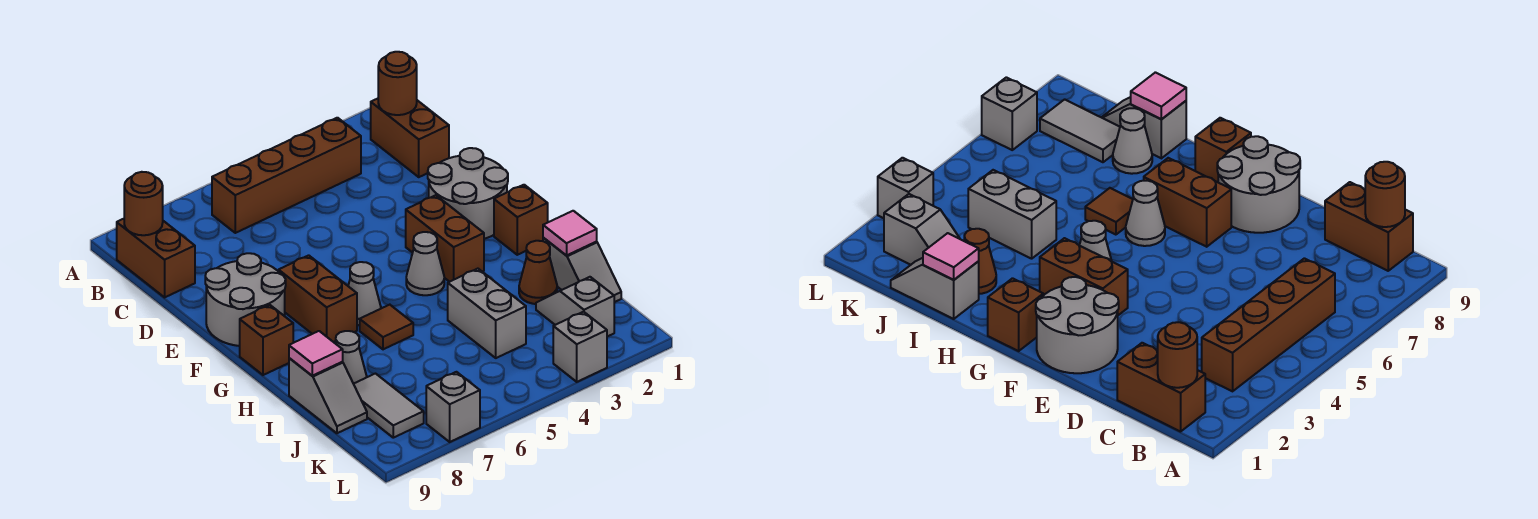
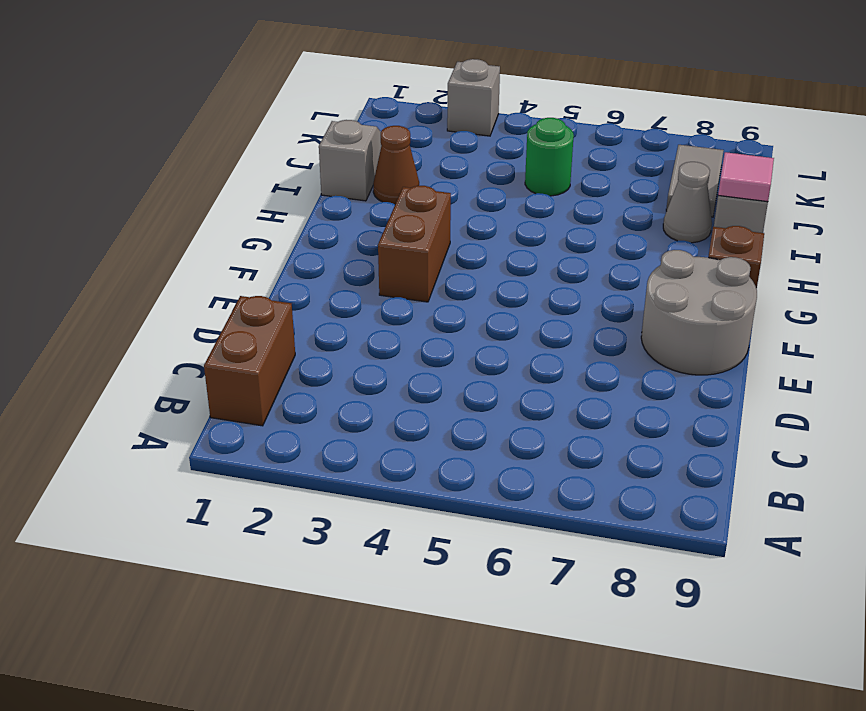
green round brick J5 level 1 -> none
none -> brown brick B3:B6 level 1
none -> brown brick B9:C9 level 1
none -> grey round brick E1:F2 level 1

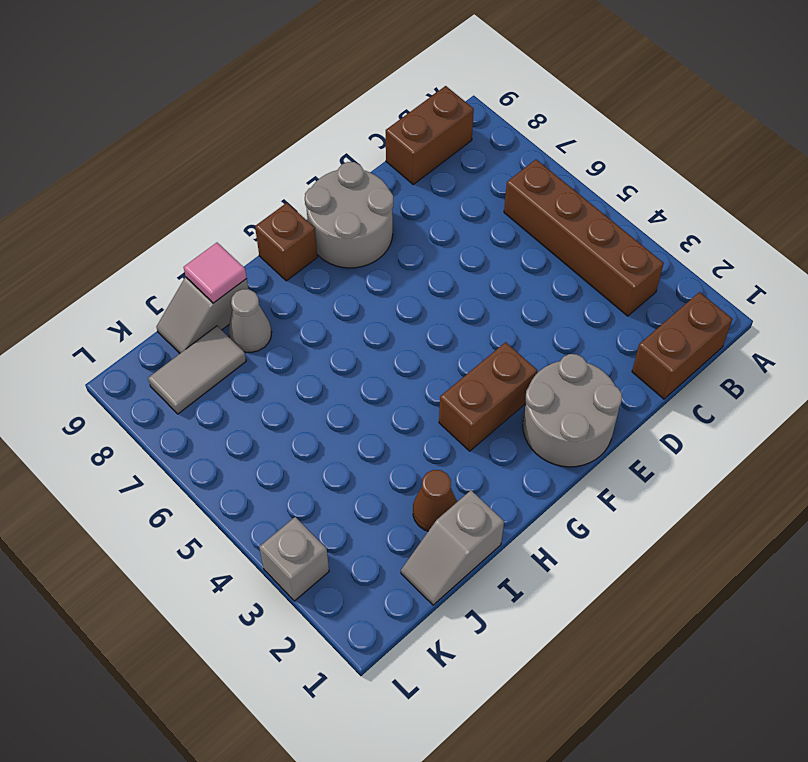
none -> brown brick F7:G7 level 1
none -> brown brick G1 level 1
none -> grey cone G4 level 1

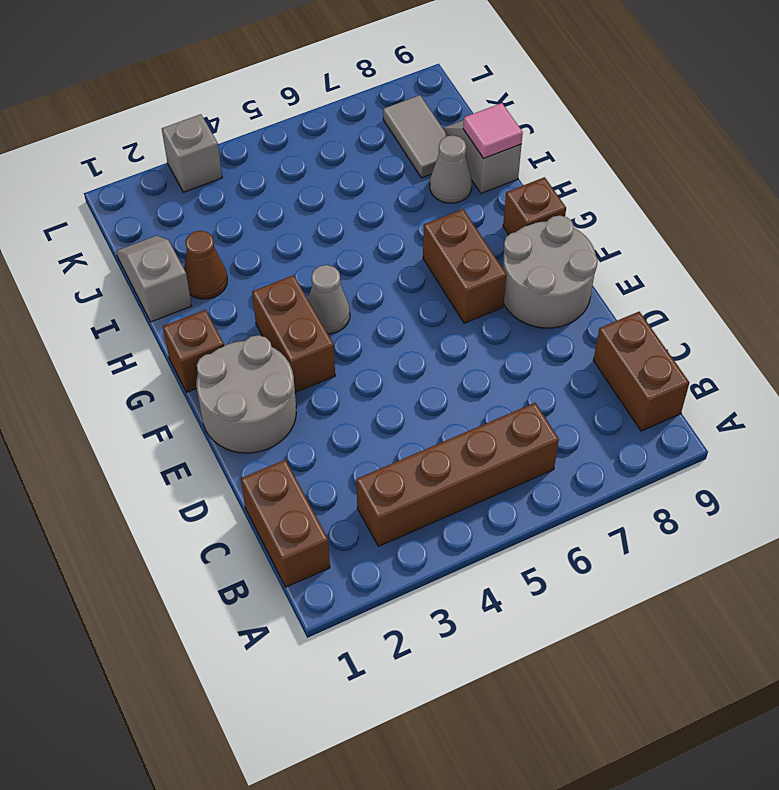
none -> grey cone G6 level 1
none -> brown tile H6 level 1
none -> grey brick I4:J4 level 1

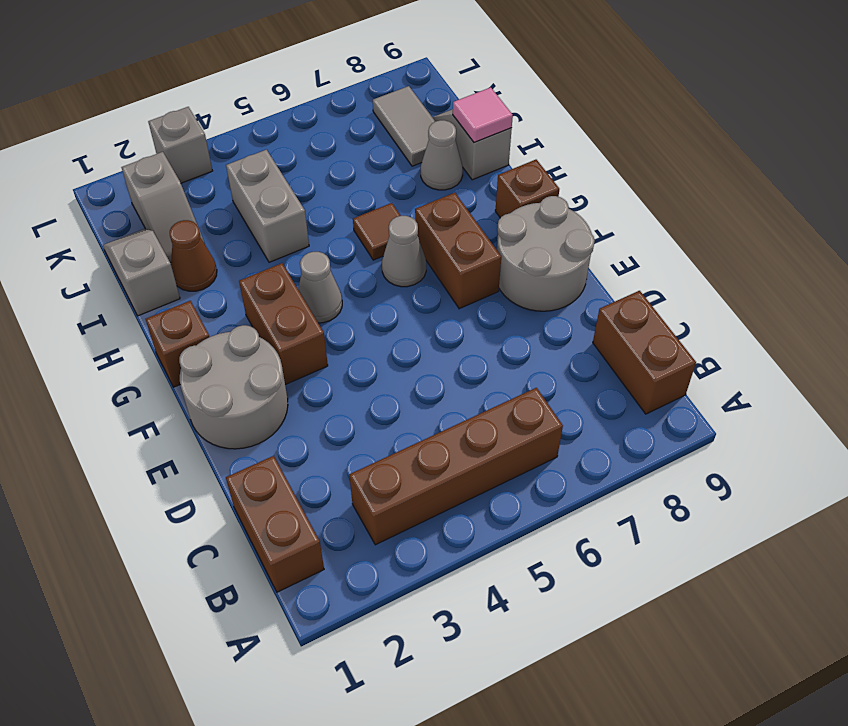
none -> grey brick L7 level 1
none -> brown round brick B1 level 2
none -> brown round brick B9 level 2

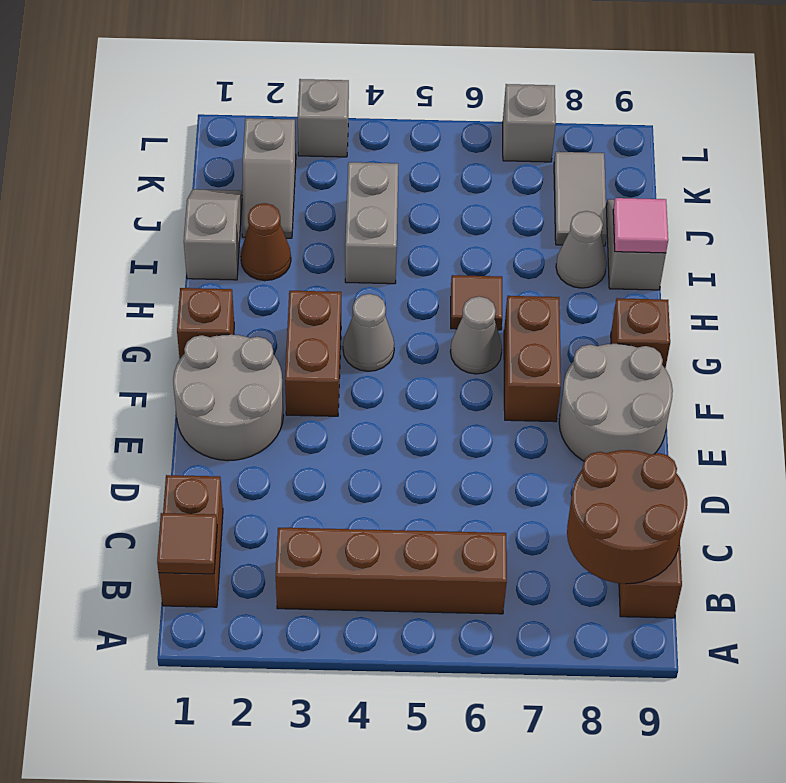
brown tile B1 level 2 -> brown round brick B1 level 2
brown round brick B8:C9 level 2 -> brown round brick B9 level 2
none -> pink tile I1 level 2

